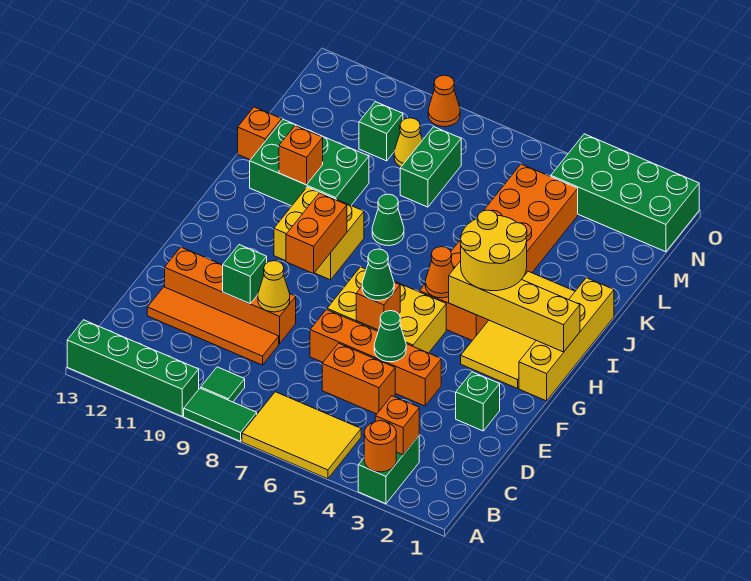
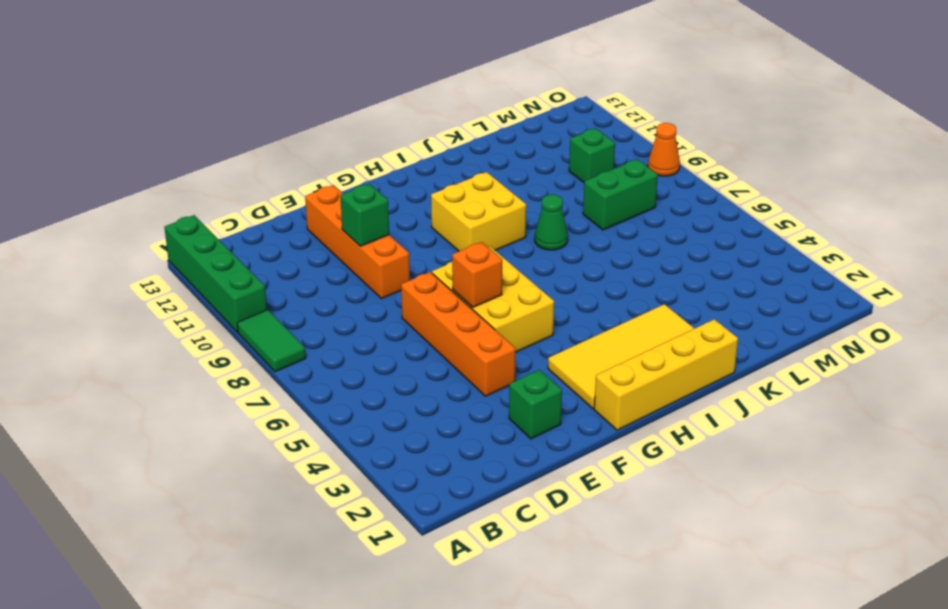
none -> green brick A3:B3 level 1
none -> yellow tile A5:B7 level 1
none -> green tile B9 level 1
none -> orange brick D5:D6 level 1

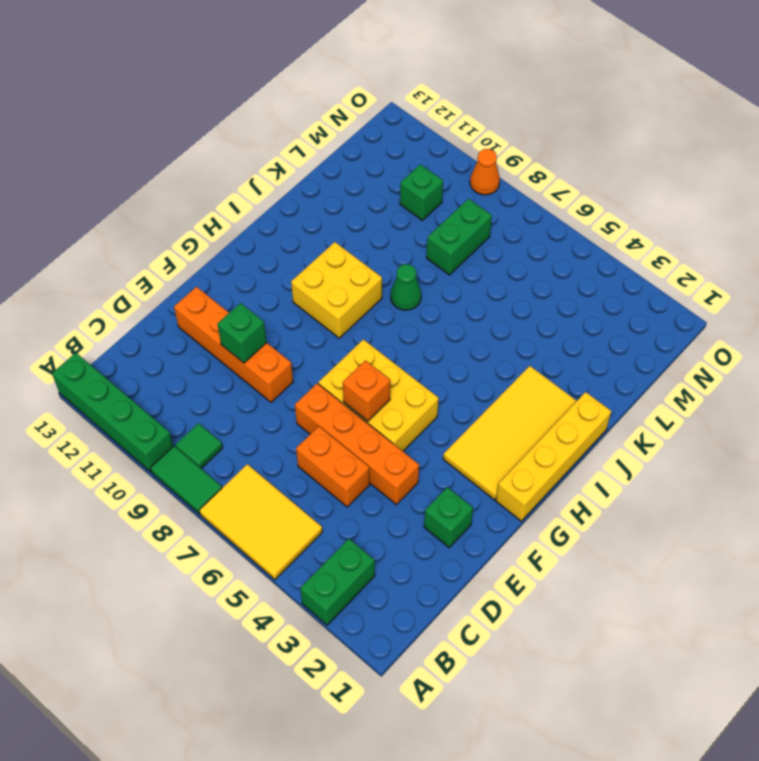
none -> orange tile D9:D12 level 1
none -> orange brick H4:M5 level 1
none -> green brick J10:K12 level 1
none -> orange brick K13 level 1

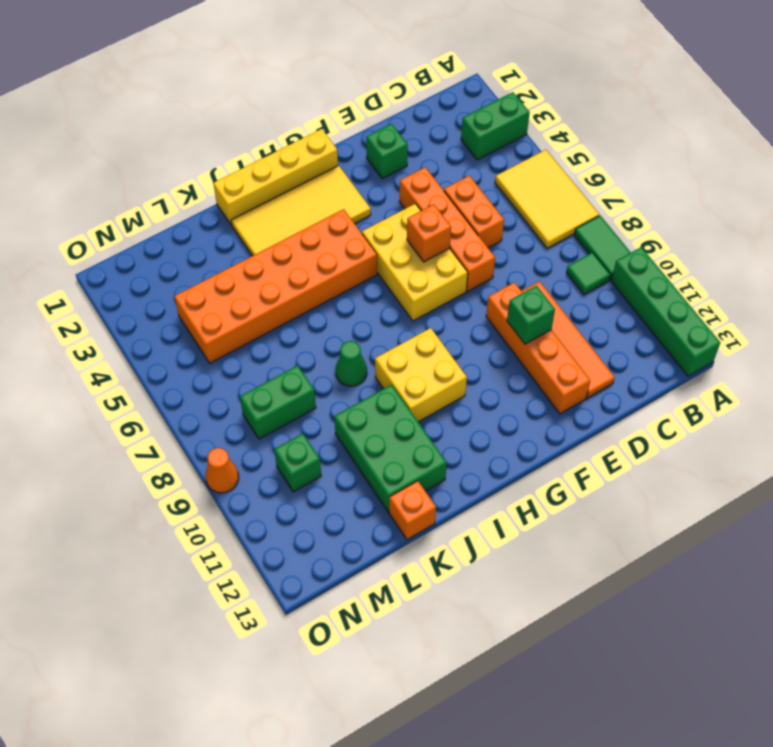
none -> yellow cone M9 level 1
none -> green brick N1:O4 level 1
none -> orange round brick A3 level 2
none -> orange brick B3 level 2

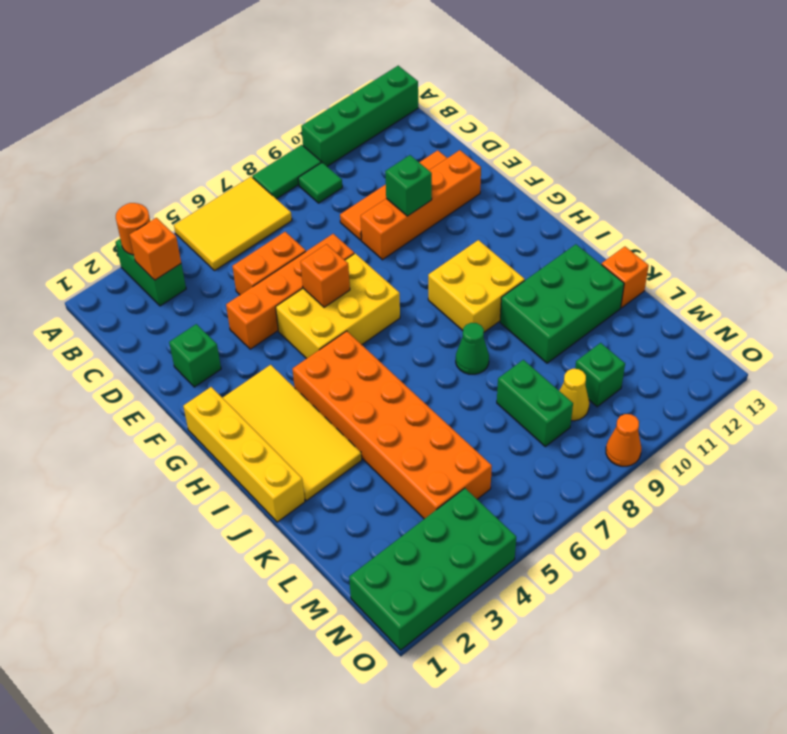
none -> green cone E5 level 2
none -> yellow cone E9 level 2
none -> orange brick G9:H9 level 2
none -> yellow brick H1:H4 level 2

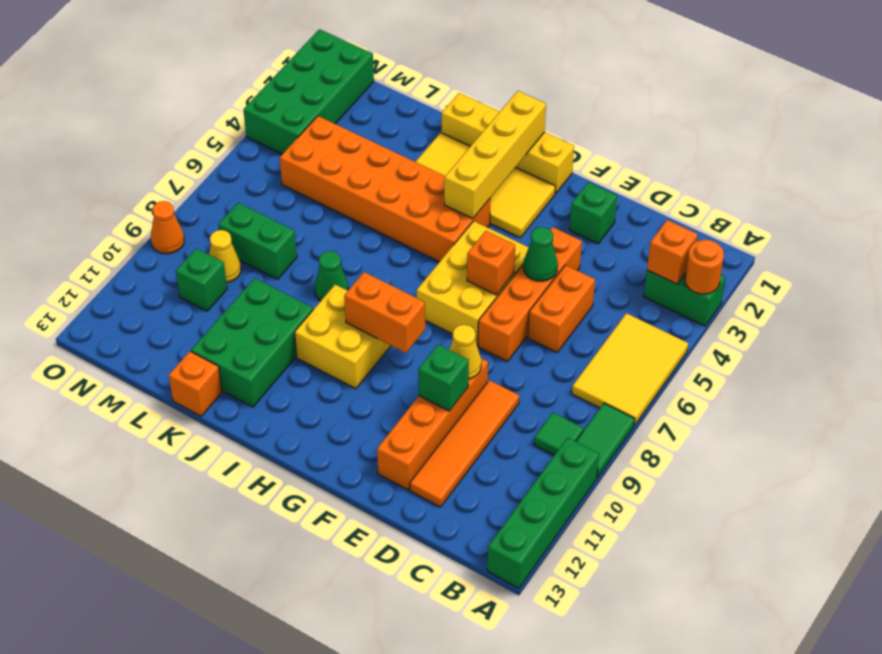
none -> orange cone H5 level 2
none -> orange brick J11 level 2
none -> green cone F6 level 3
none -> yellow round brick H3:I4 level 3

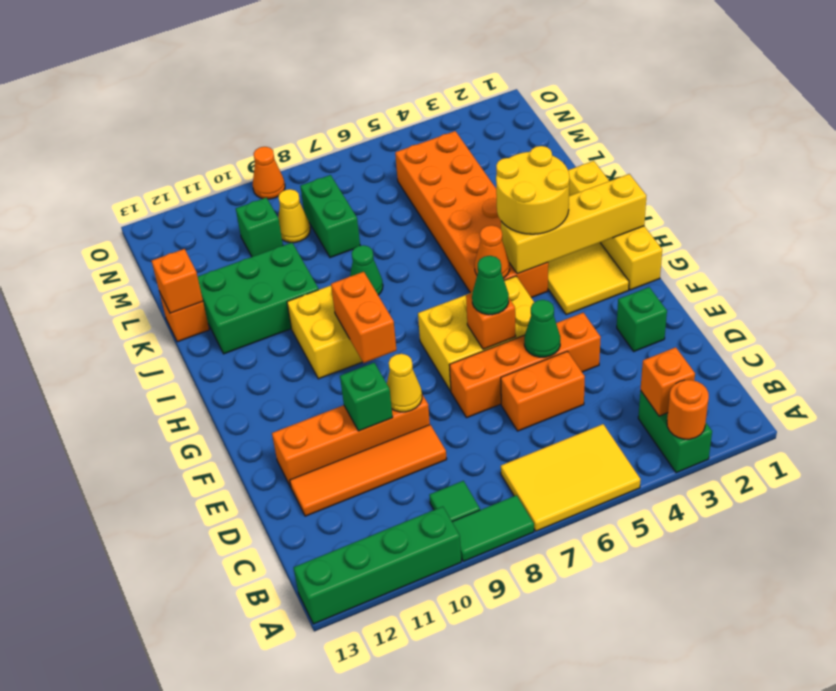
orange brick K13 level 2 -> orange brick J11 level 2
none -> green brick N1:O4 level 1

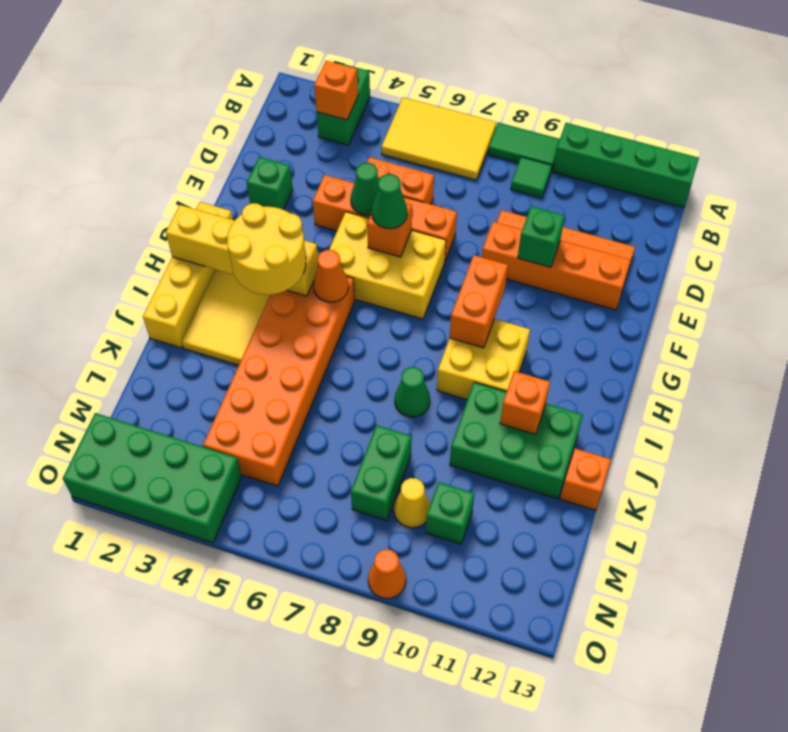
none -> orange round brick A3 level 2
none -> yellow cone E9 level 2

